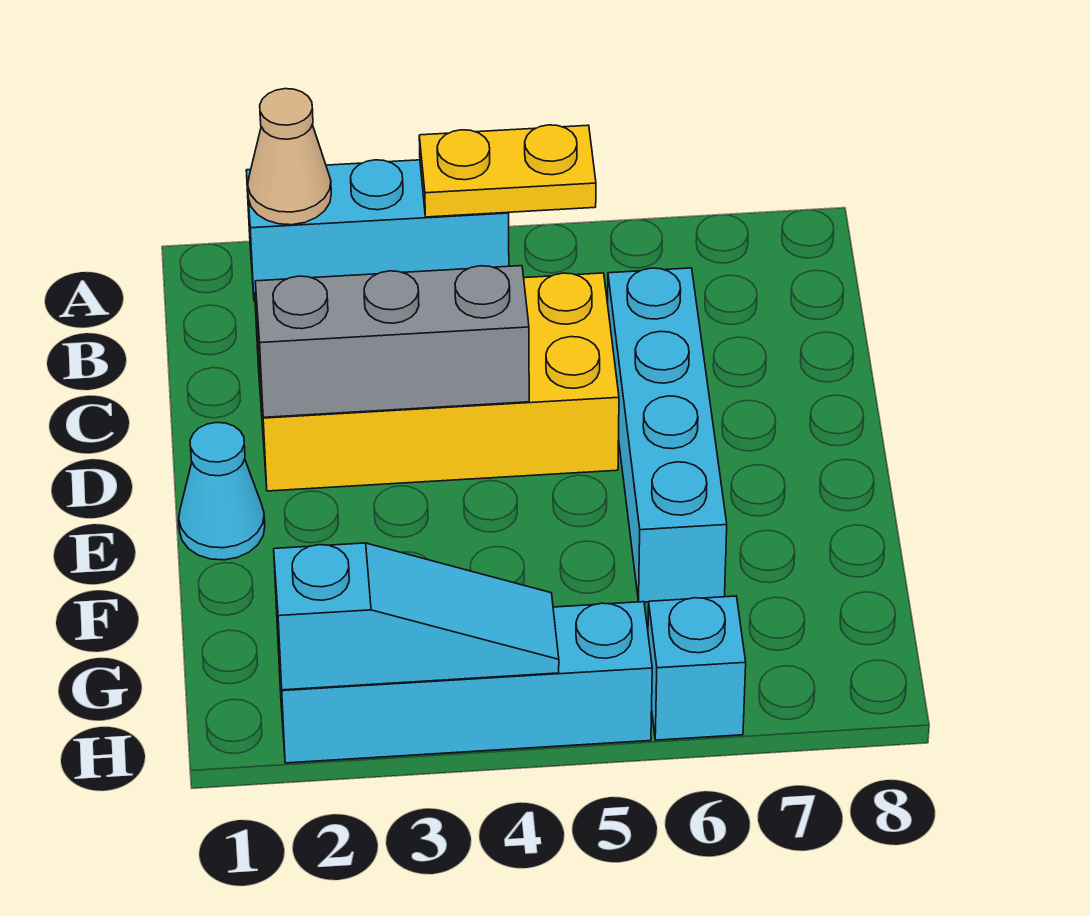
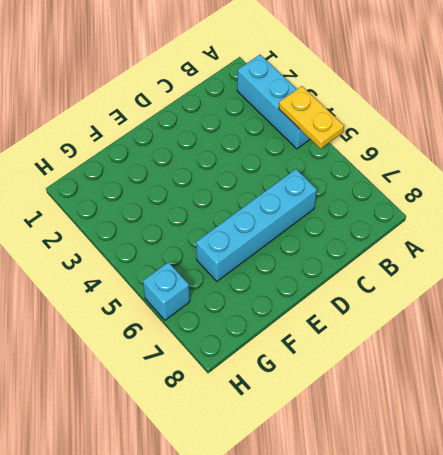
none -> yellow brick C2:D5 level 1
none -> cyan cone E1 level 1

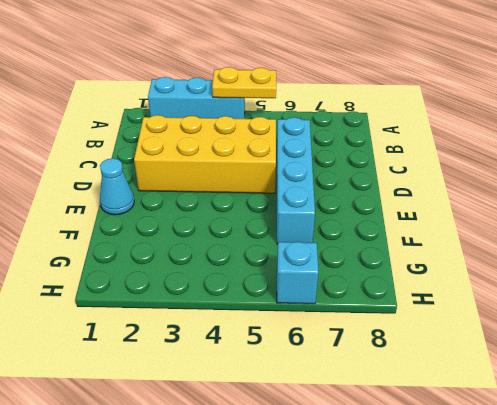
none -> cyan brick H2:H5 level 1
none -> tan cone A2 level 2

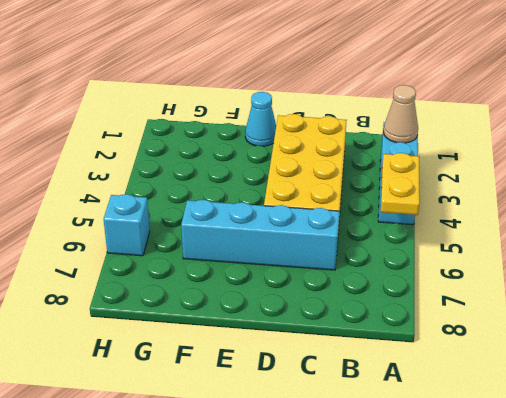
none -> cyan brick H2:H5 level 1
none -> grey brick D2:D4 level 2

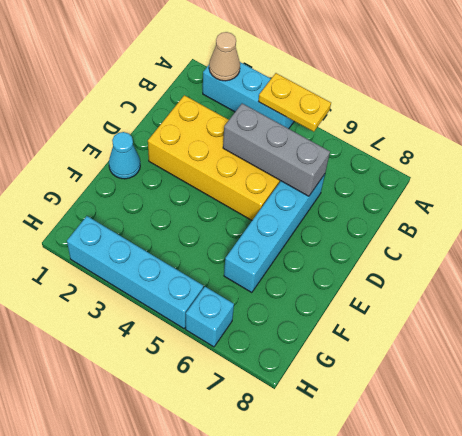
grey brick C4:C6 level 2 -> grey brick D2:D4 level 2
none -> cyan slope H2:H4 level 2 top 2

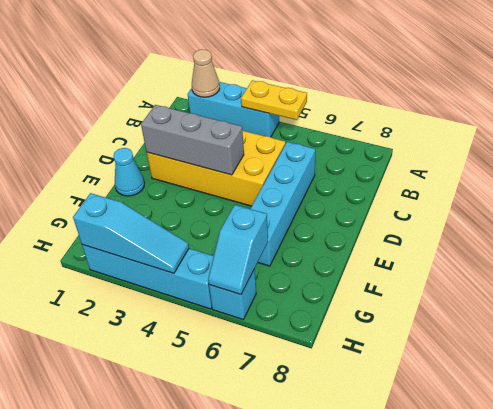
cyan slope G6:H6 level 2 top G -> none

